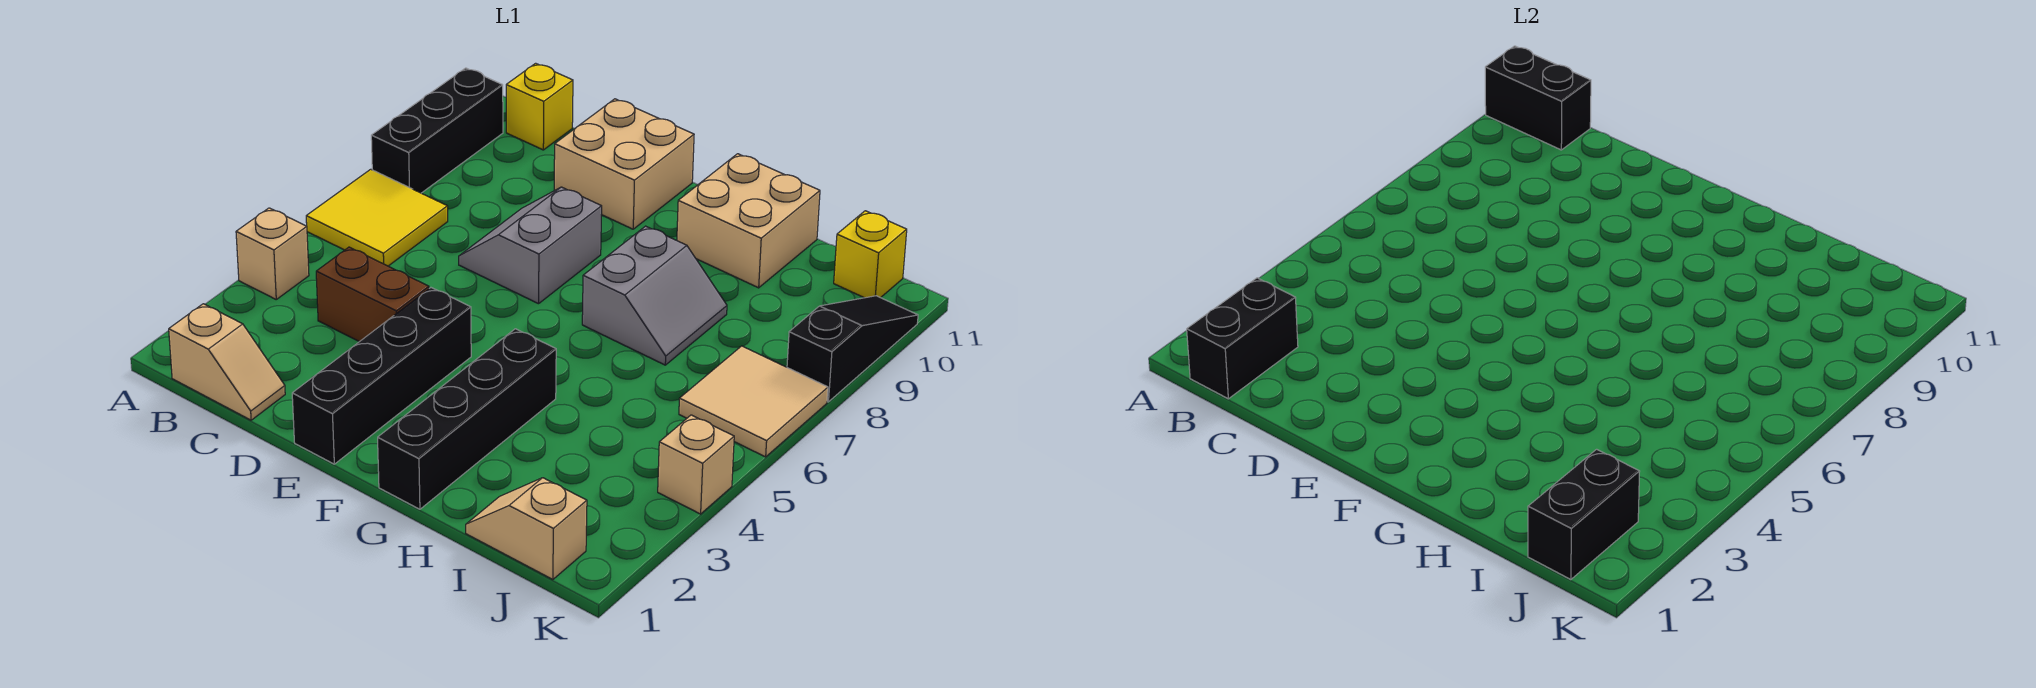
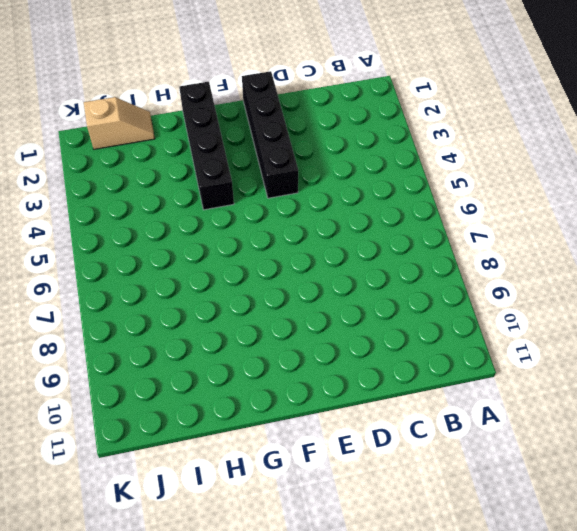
none -> tan brick A4 level 1
none -> yellow tile A6:B7 level 1
none -> black brick A8:A10 level 1

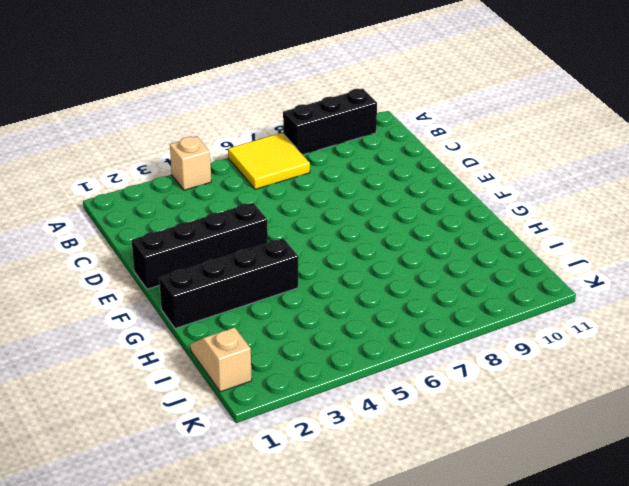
none -> tan slope B1:C1 level 1 top B
none -> yellow brick B11 level 1
none -> brown brick C4:D4 level 1

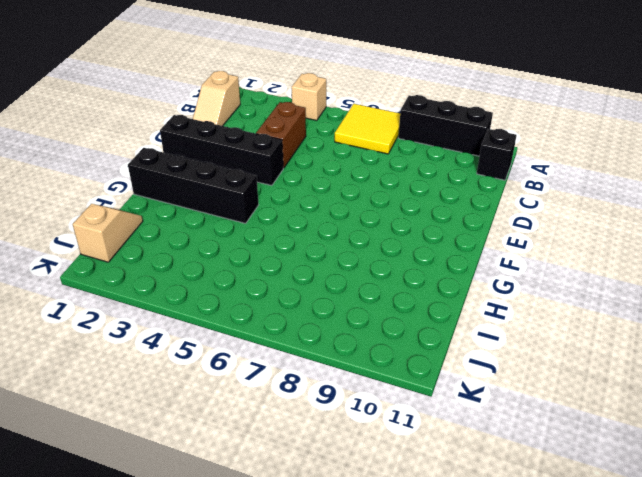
black brick B11 level 1 -> yellow brick B11 level 1
none -> grey slope D7:E8 level 1 top E
none -> tan brick D10:E11 level 1
none -> grey slope G7:H8 level 1 top G

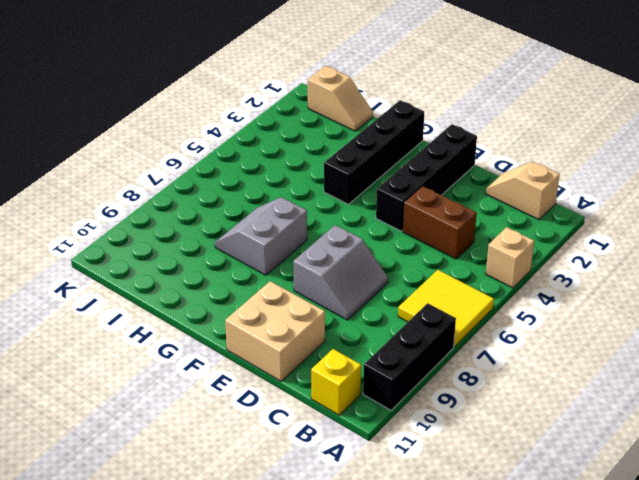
none -> tan brick G10:H11 level 1
none -> tan tile J6:K7 level 1
none -> yellow brick J11 level 1

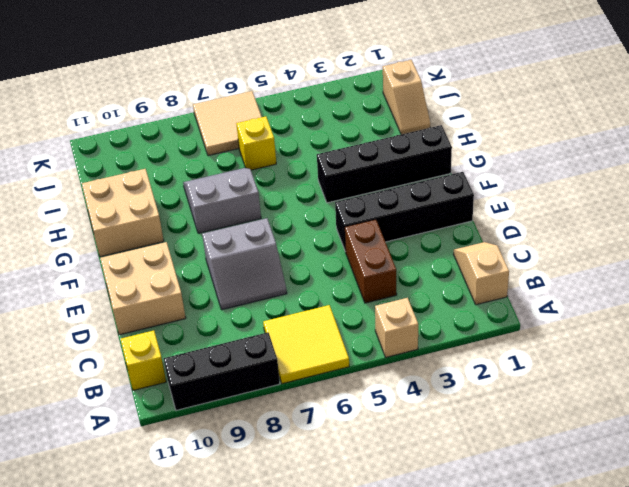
yellow brick I6 level 1 -> yellow brick J11 level 1
none -> tan brick K4 level 1
none -> black slope K8:K10 level 1 top 8
none -> black brick A11:B11 level 2

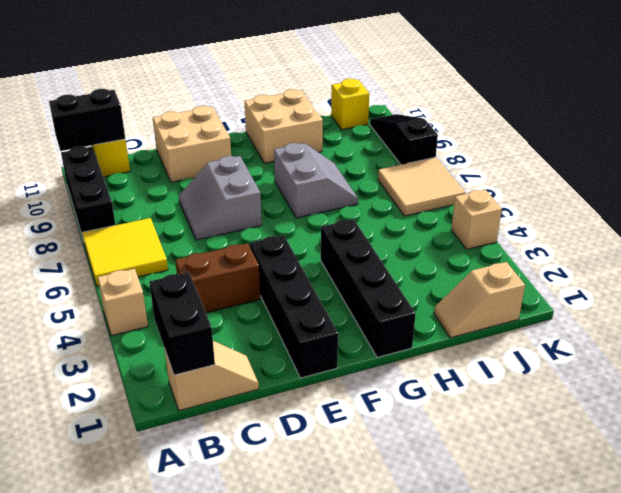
none -> black brick J1:J2 level 2

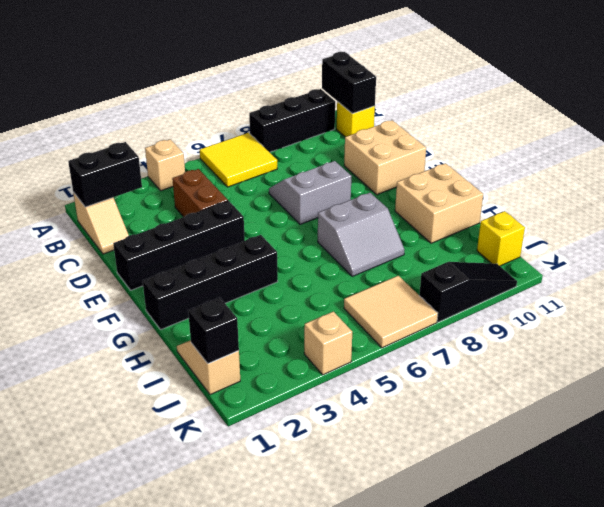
black brick J1 level 2 -> black brick J1:J2 level 2

